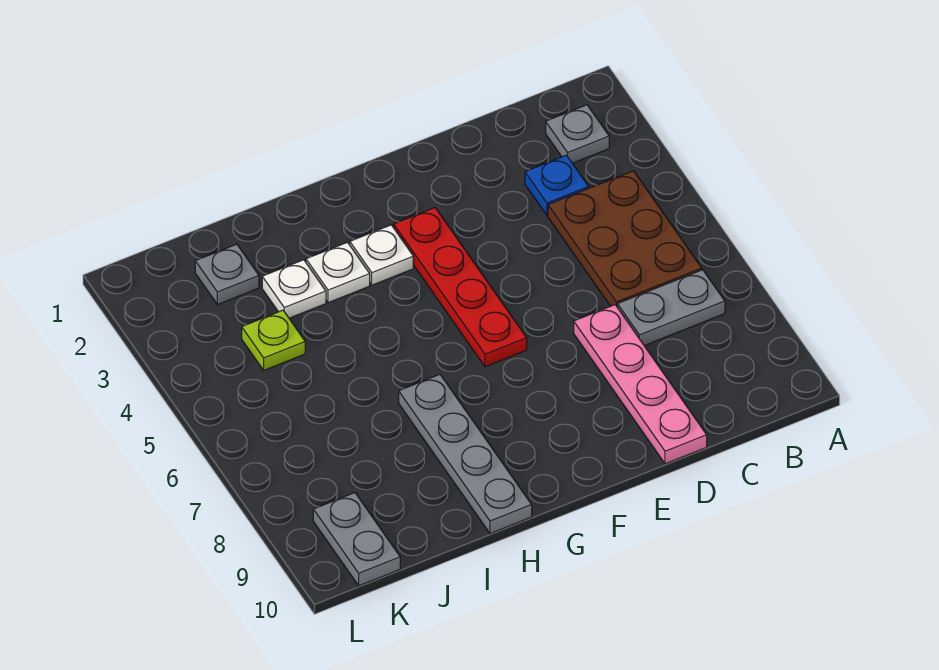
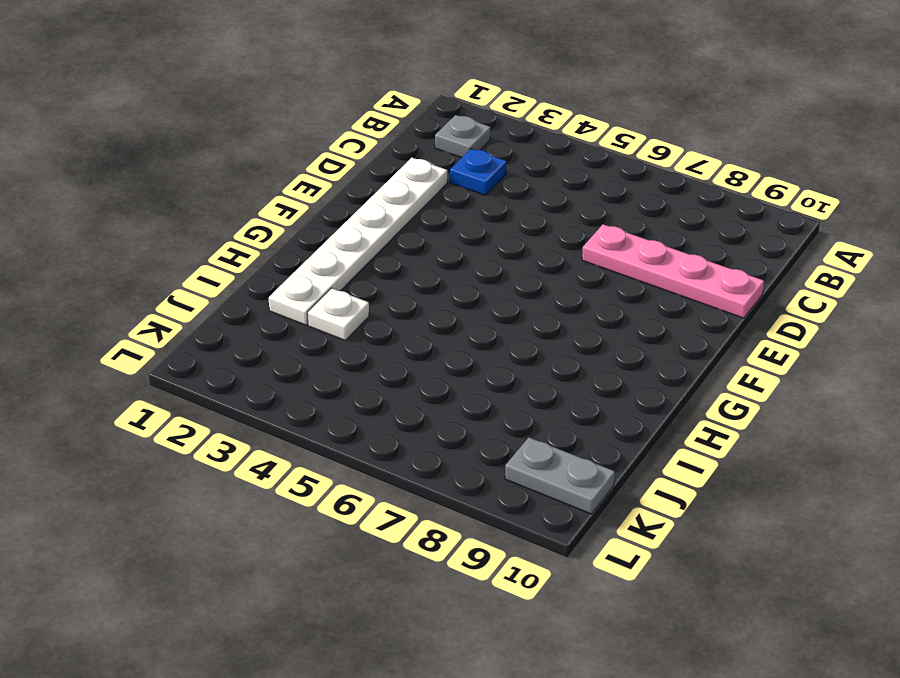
white plate D2:I2 level 1 -> none
none -> brown plate B4:C6 level 1
none -> grey plate B7:C7 level 1
none -> red plate F3:F6 level 1

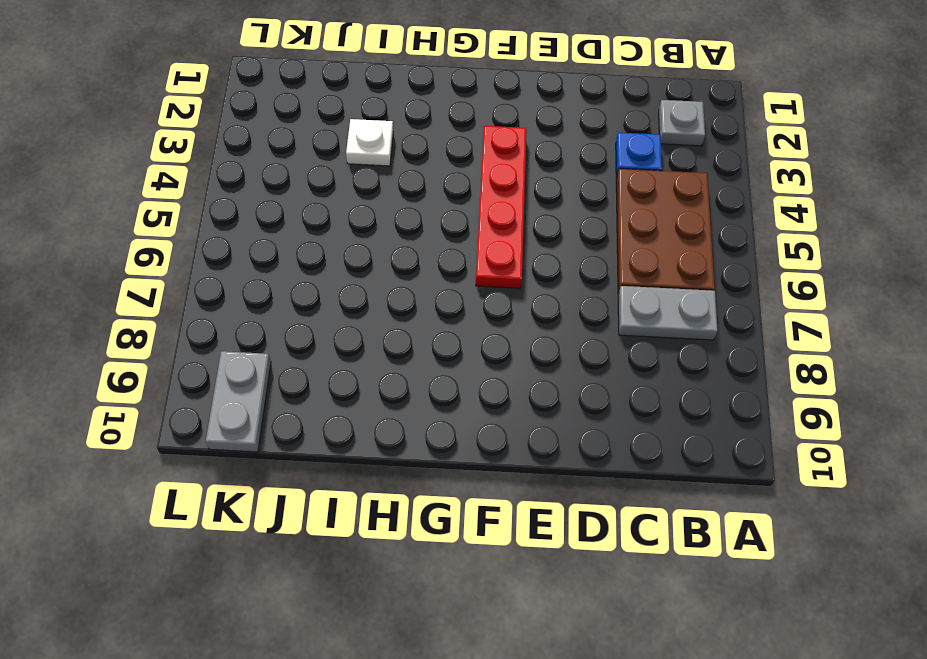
none -> pink plate D7:D10 level 1
none -> white plate G3 level 1
none -> white plate H3 level 1

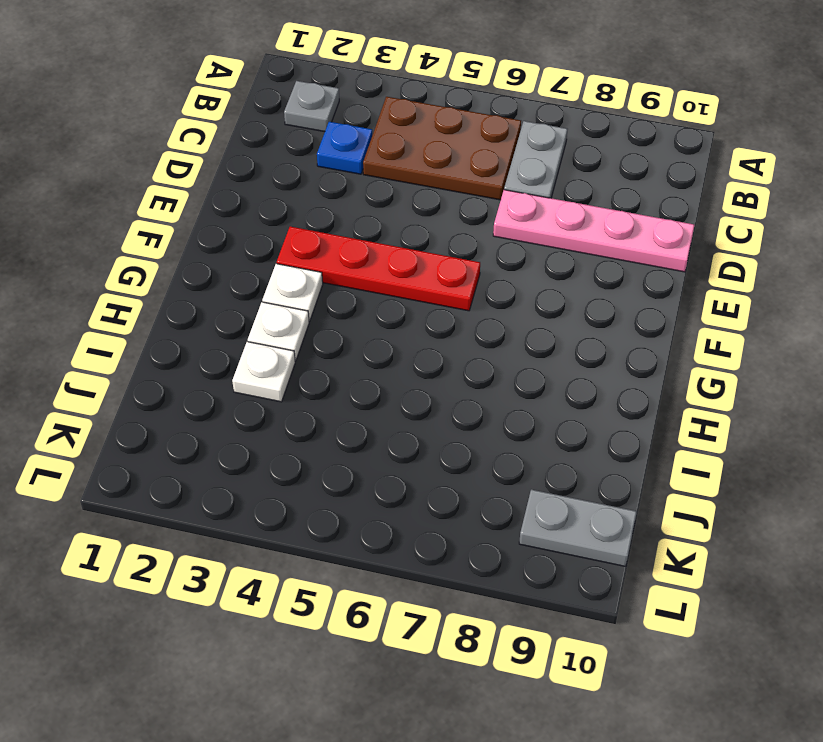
none -> grey plate H7:H10 level 1
none -> grey plate J2 level 1
none -> lime plate J4 level 1

